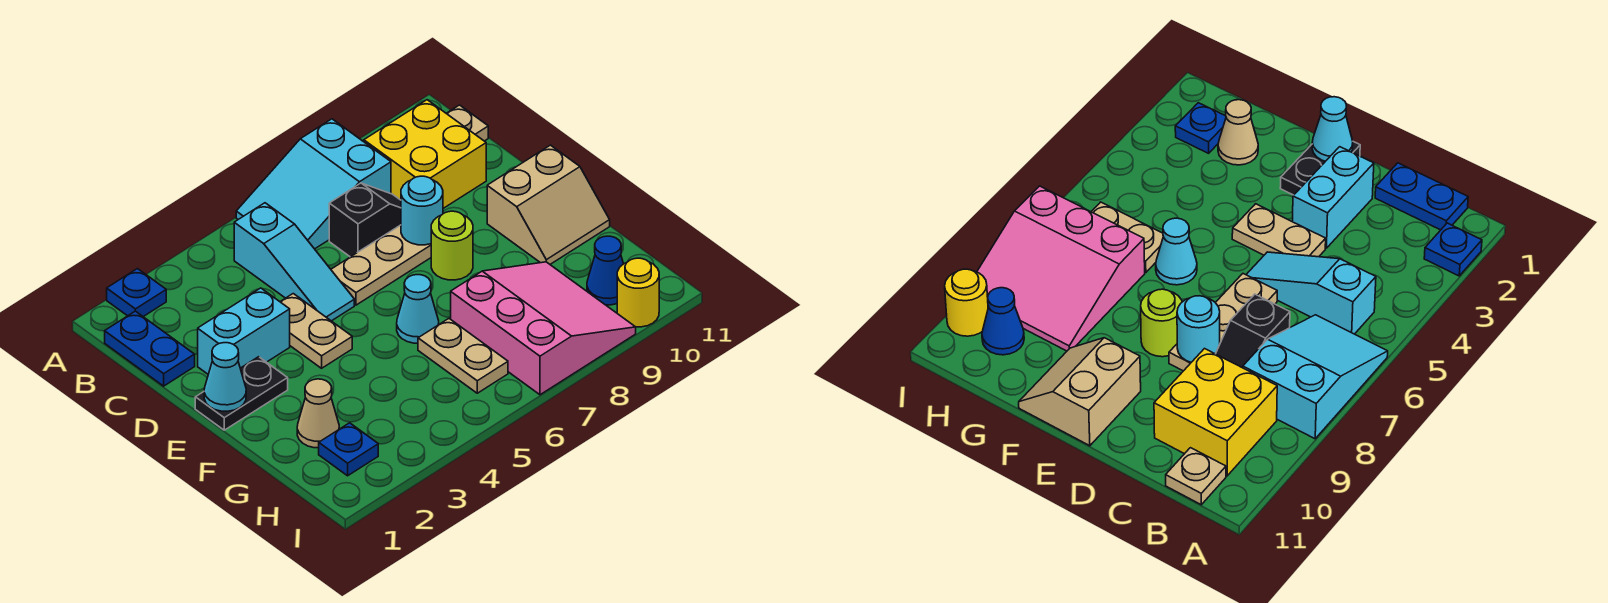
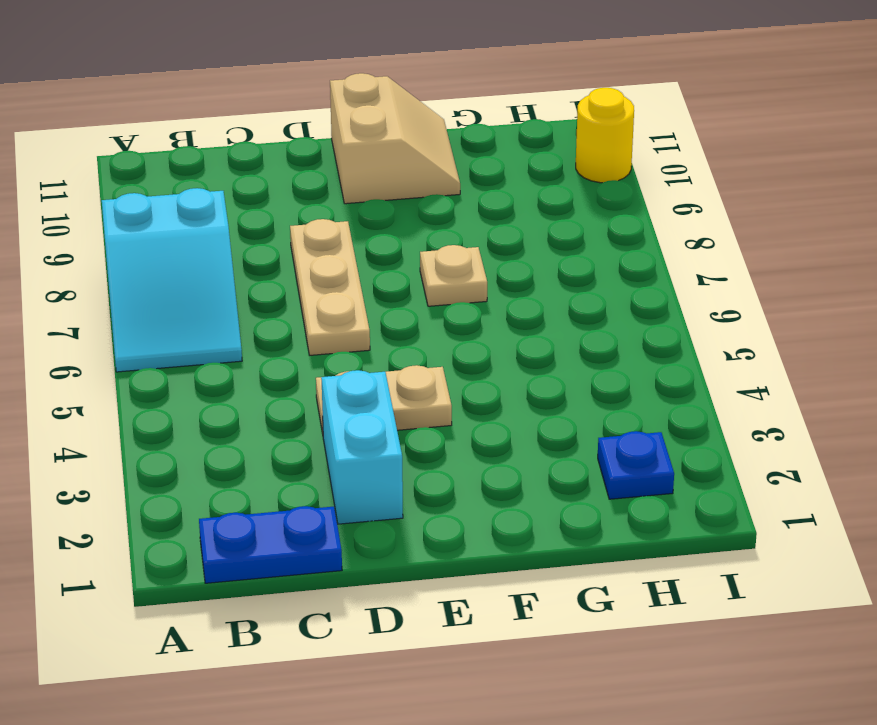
tan plate F7 level 1 -> tan plate B11 level 1
none -> blue plate A2 level 1
none -> cyan slope B5:D5 level 1 top B
none -> yellow brick B9:C10 level 1

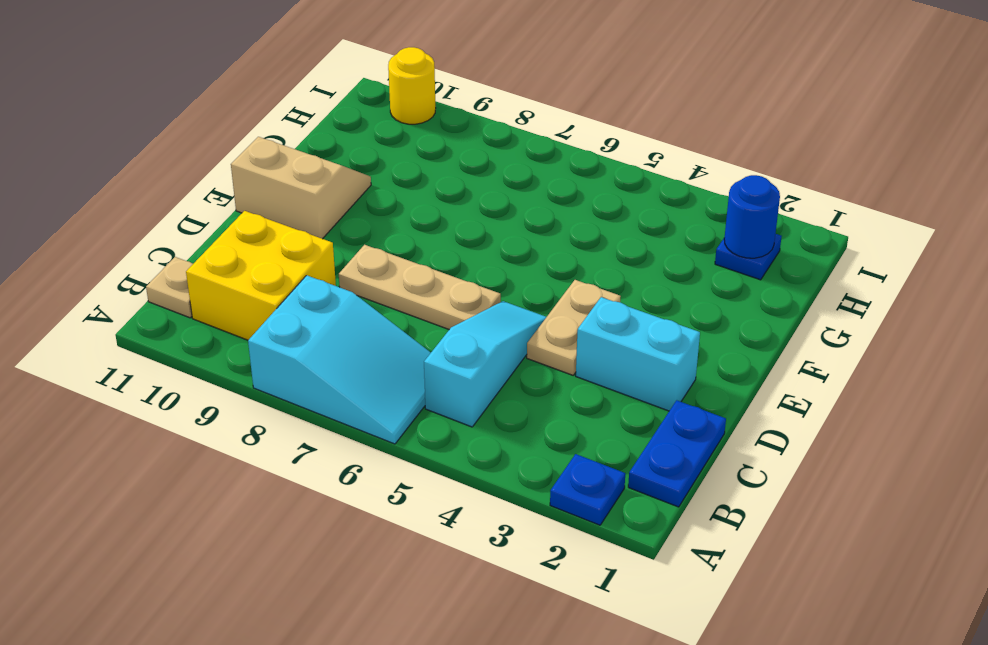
blue round brick H2 level 2 -> none
none -> black slope C7:C8 level 1 top 7
none -> black plate E1:E2 level 1
none -> lime round brick E8 level 1

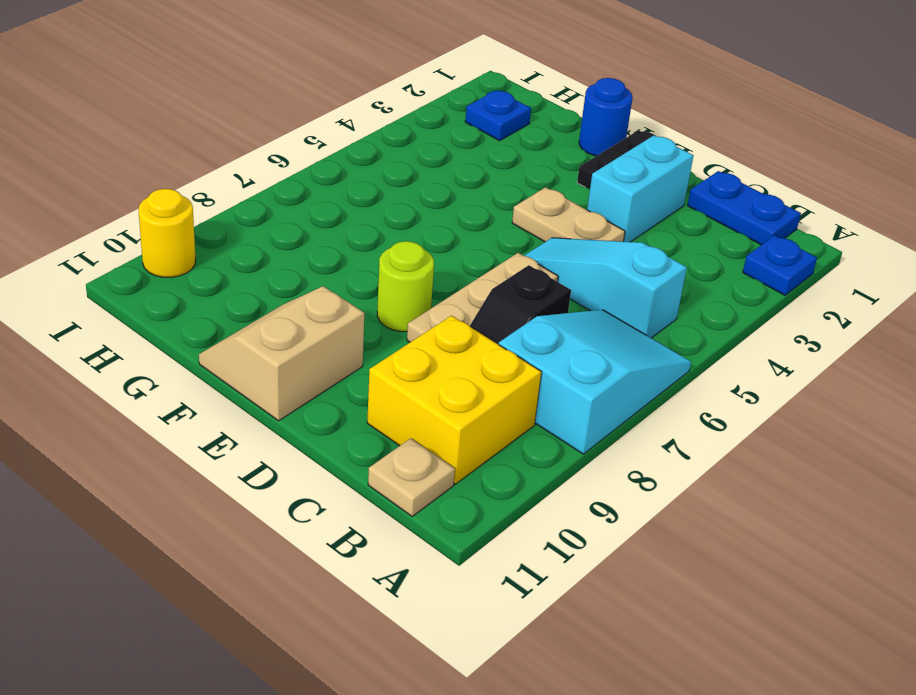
blue round brick F1 level 1 -> none
none -> cyan cone F6 level 1
none -> tan cone G2 level 1
none -> tan plate G6:H6 level 1

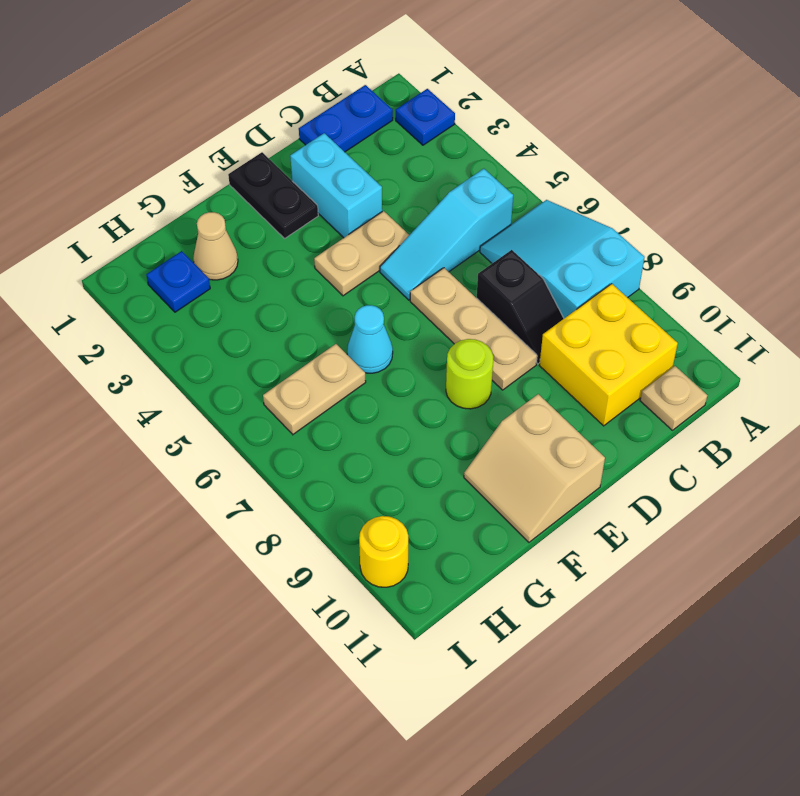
none -> pink slope G7:I9 level 1 top 7
none -> blue cone H10 level 1
none -> cyan round brick D8 level 2

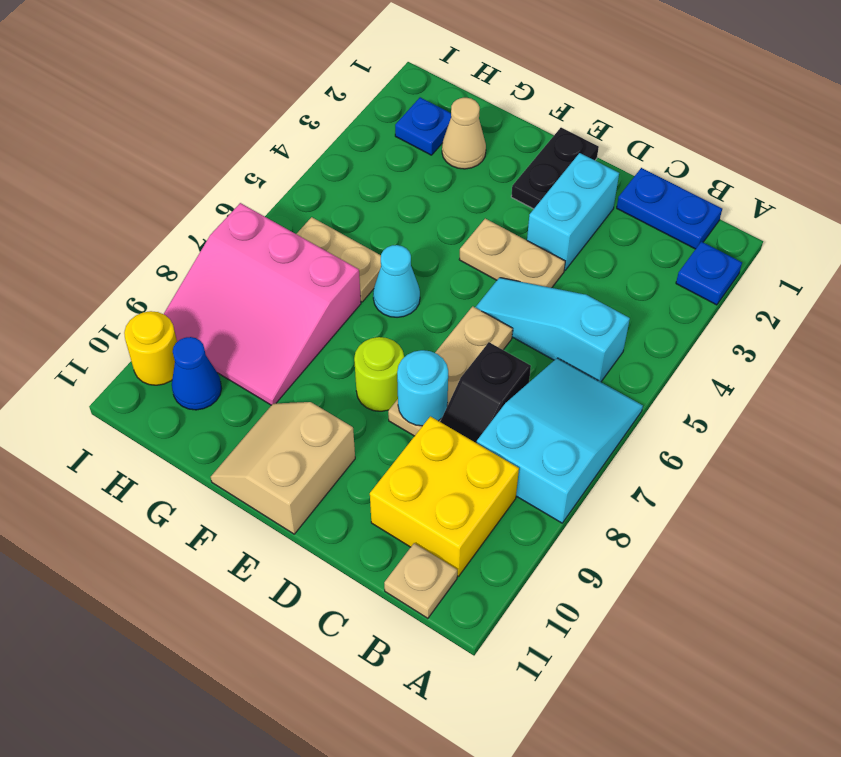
none -> cyan cone E1 level 2

